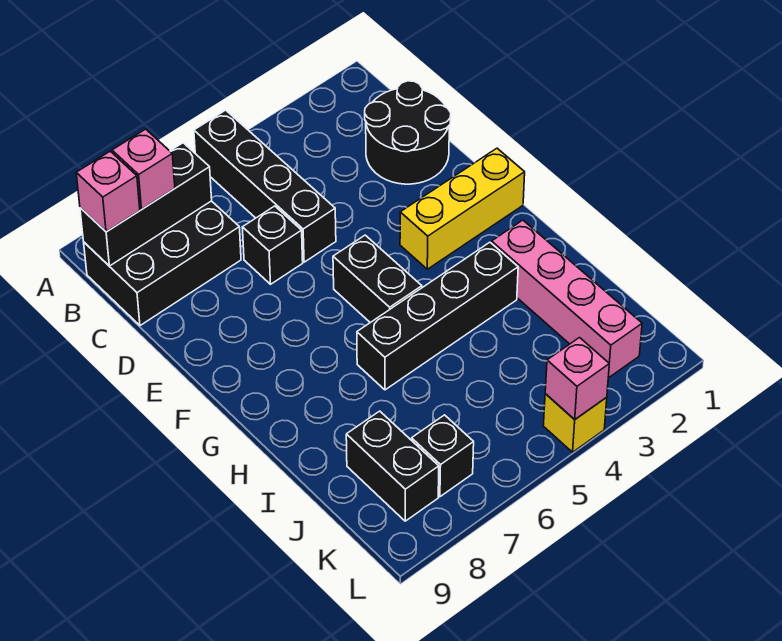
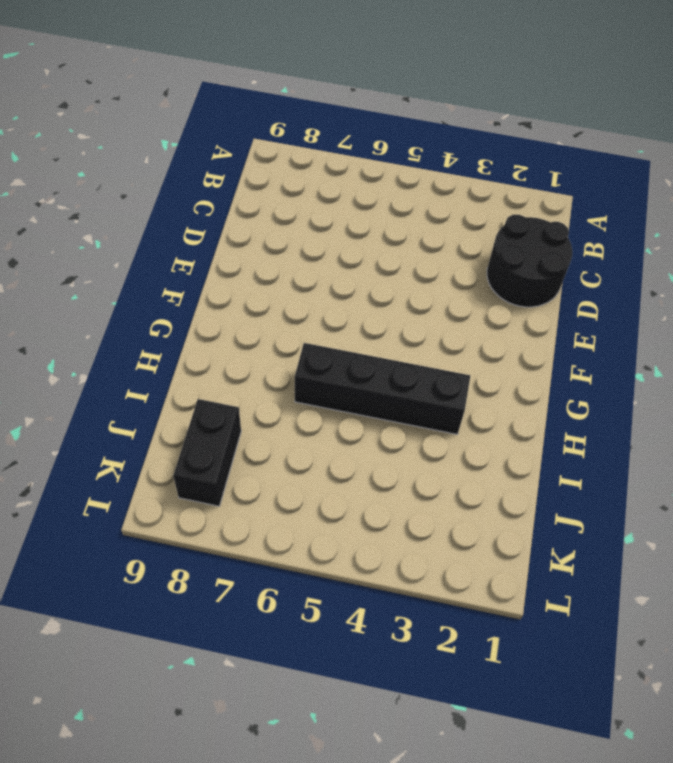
none -> black brick A5:D5 level 1
none -> black brick B7:C9 level 1
none -> black brick D6 level 1

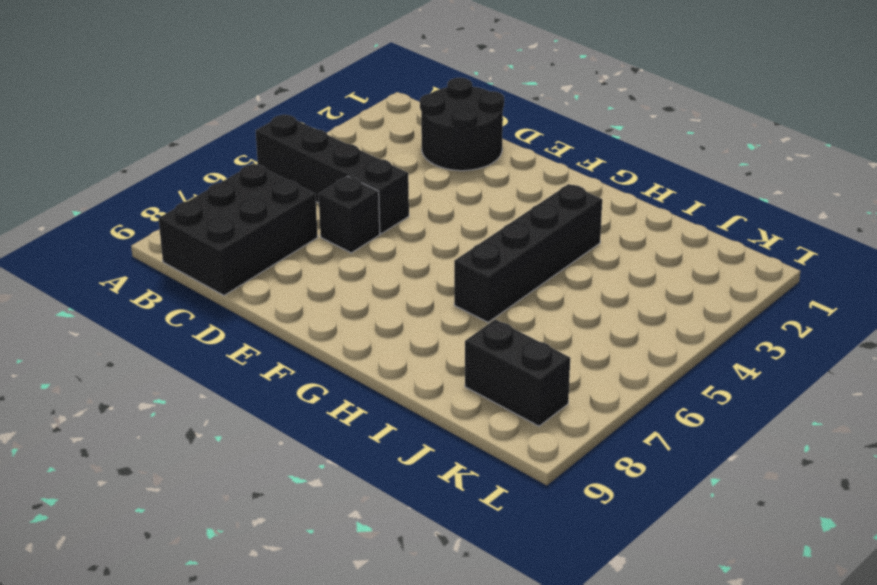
none -> yellow brick F1:F3 level 1
none -> black brick F5:G5 level 1
none -> pink brick H2:K2 level 1

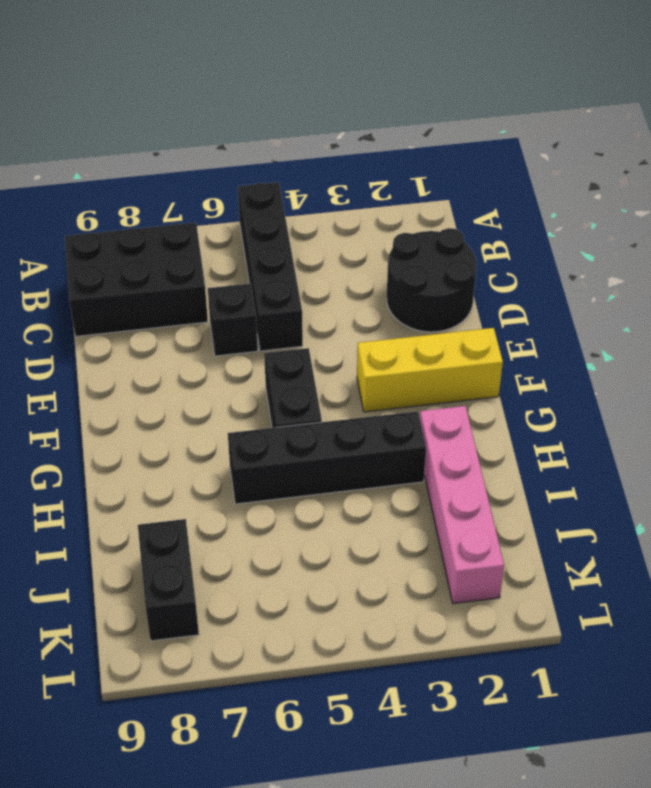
none -> black brick K7 level 1
none -> yellow brick L4 level 1
none -> black brick B7:B9 level 2

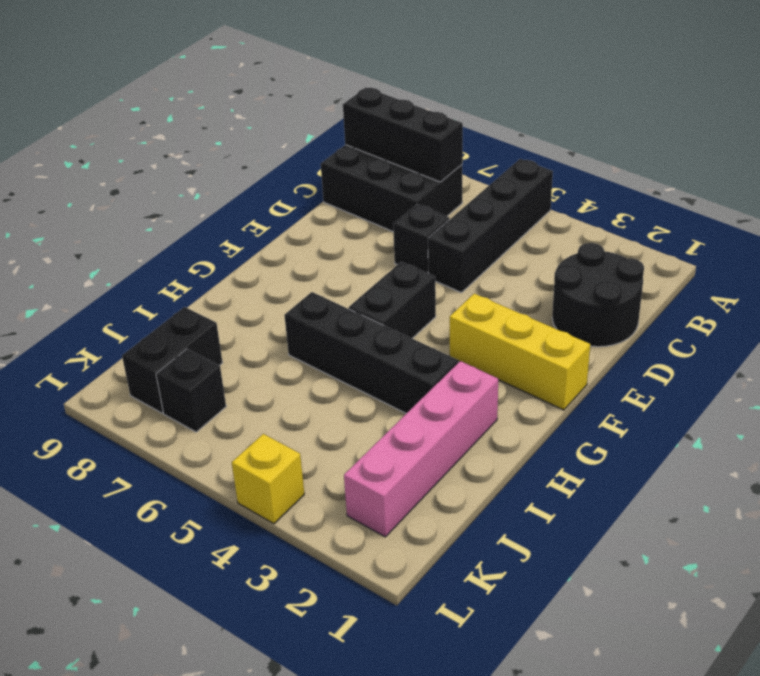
none -> pink brick L4 level 2
none -> pink brick B8 level 3
none -> pink brick B9 level 3

